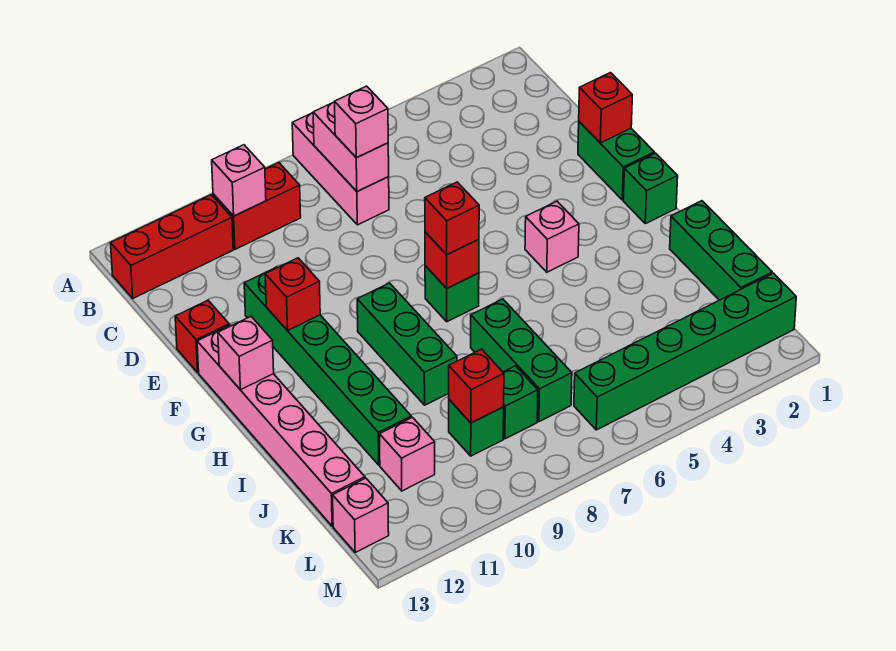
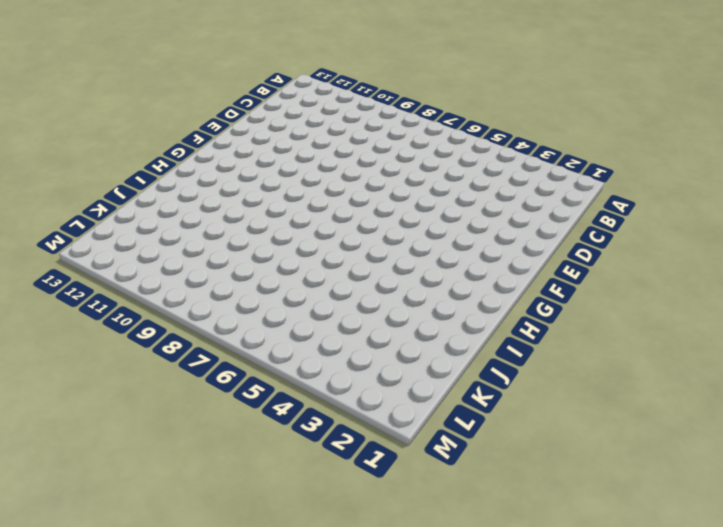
none -> pink brick A7:C7 level 1
none -> red brick B9:B10 level 1
none -> red brick B11:B13 level 1

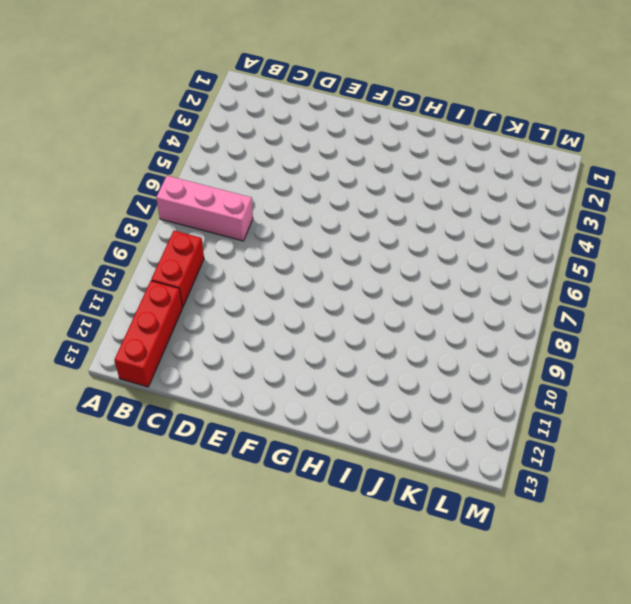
none -> green brick E1:F1 level 1
none -> green brick E11:J11 level 1
none -> red brick E13 level 1

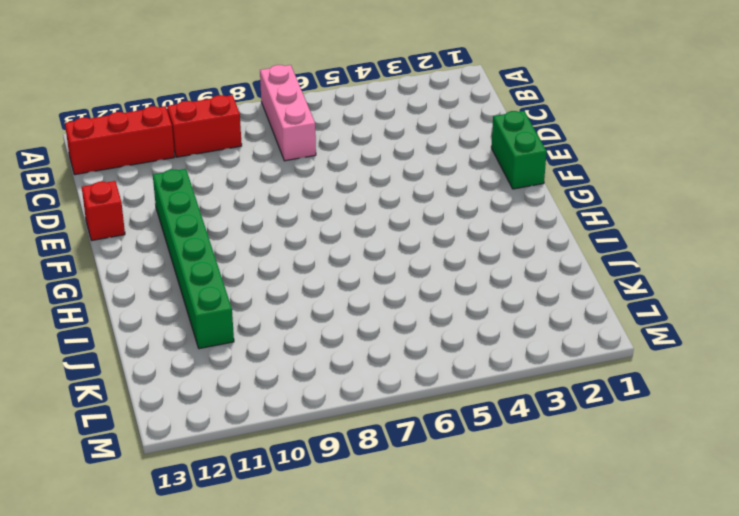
none -> pink brick F13:K13 level 1
none -> green brick G1 level 1
none -> pink brick G4 level 1

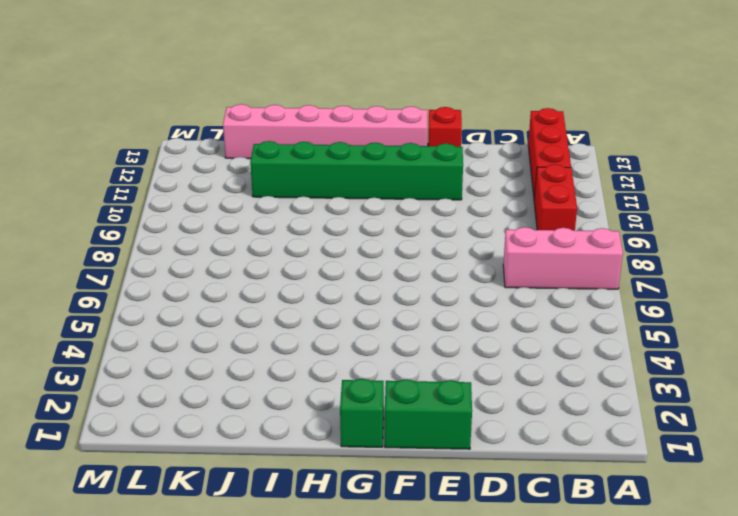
none -> pink brick G4 level 1
none -> green brick G7 level 1
none -> green brick G9:I9 level 1

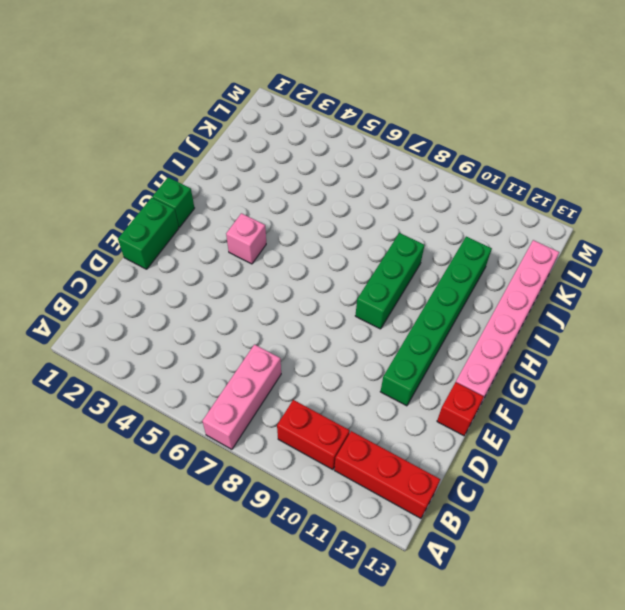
none -> green brick G7 level 1
none -> green brick I1:K1 level 1
none -> green brick I7:K7 level 1

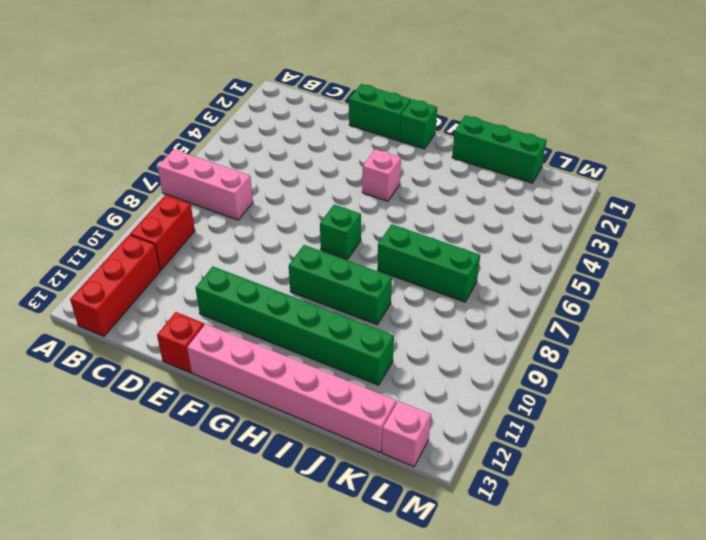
none -> green brick K8 level 1
none -> green brick K9 level 1
none -> pink brick K11 level 1

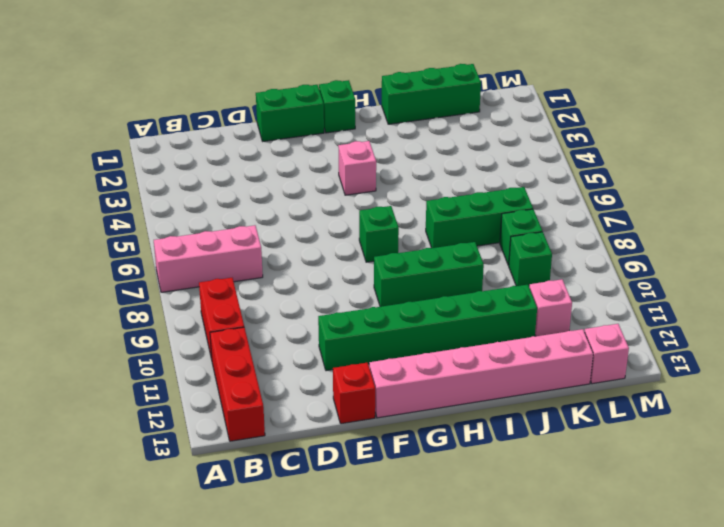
none -> green brick L1:L6 level 1
none -> pink brick B7:C7 level 2
none -> pink brick B10 level 2

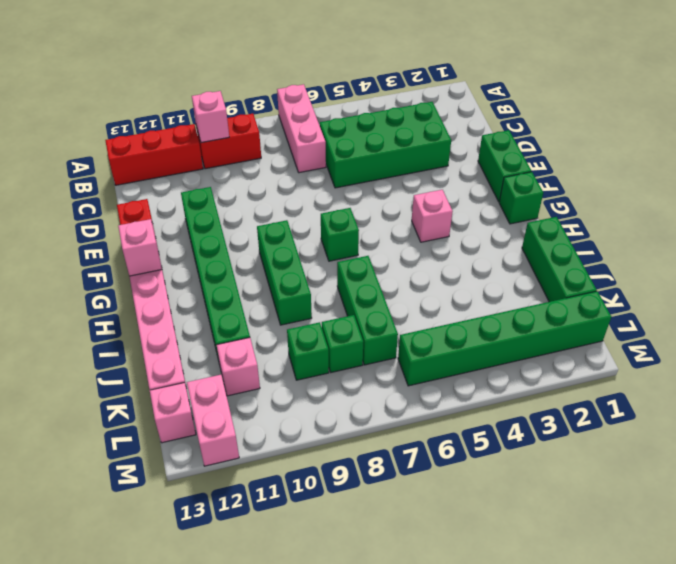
green brick C3:D6 level 1 -> none
pink brick L12:M12 level 1 -> pink brick B7:C7 level 2
none -> red brick E1 level 2
none -> red brick F11 level 2
none -> red brick G7 level 2

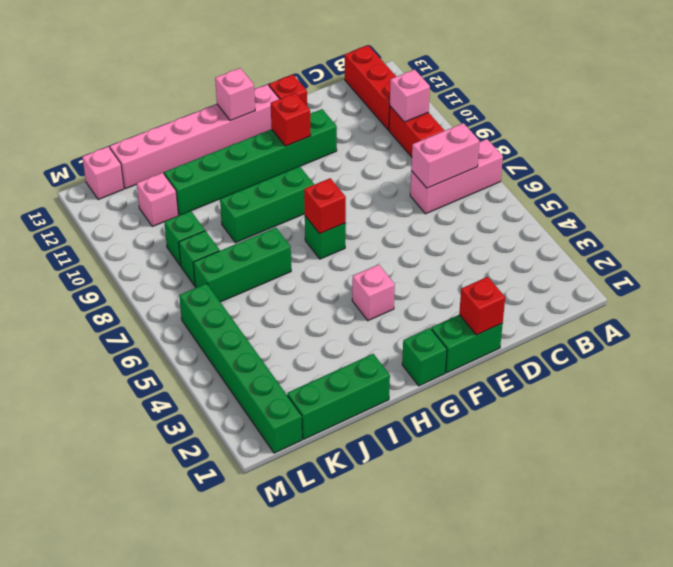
none -> red brick K9 level 2
none -> pink brick C7 level 3
none -> red brick G7 level 3

